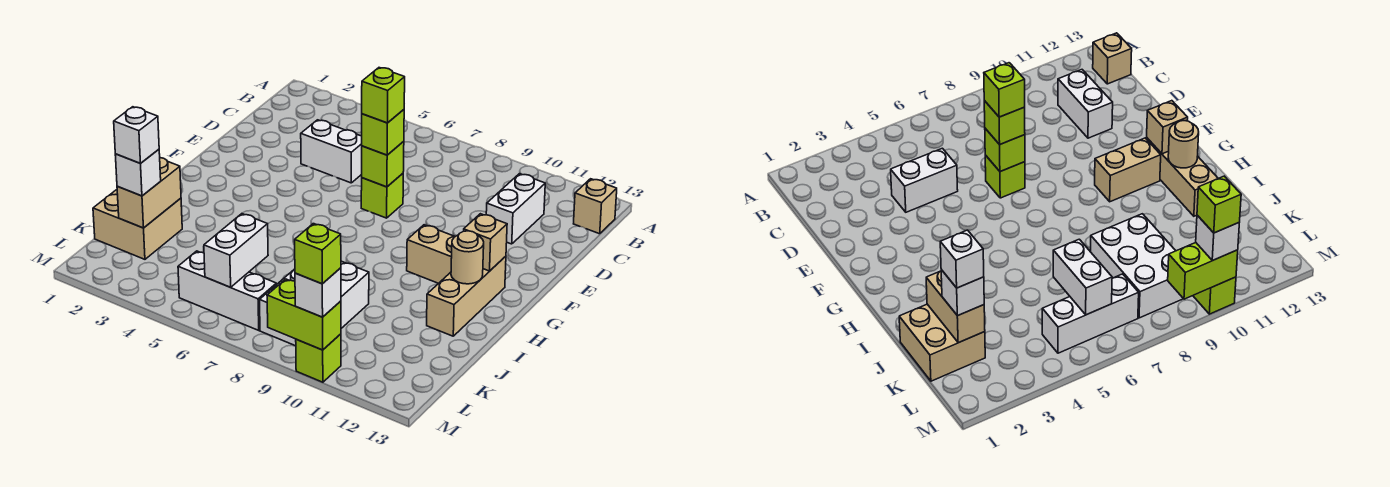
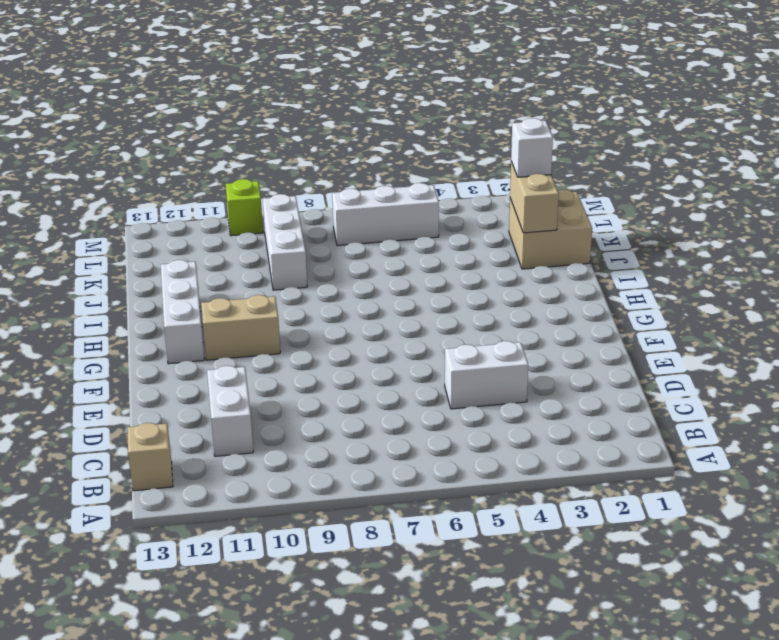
white brick G12:I12 level 1 -> tan brick G12:I12 level 1
white brick J9:L9 level 1 -> white brick J8:L9 level 1
none -> lime brick E7 level 1
none -> lime brick E7 level 2
none -> tan brick G12 level 2

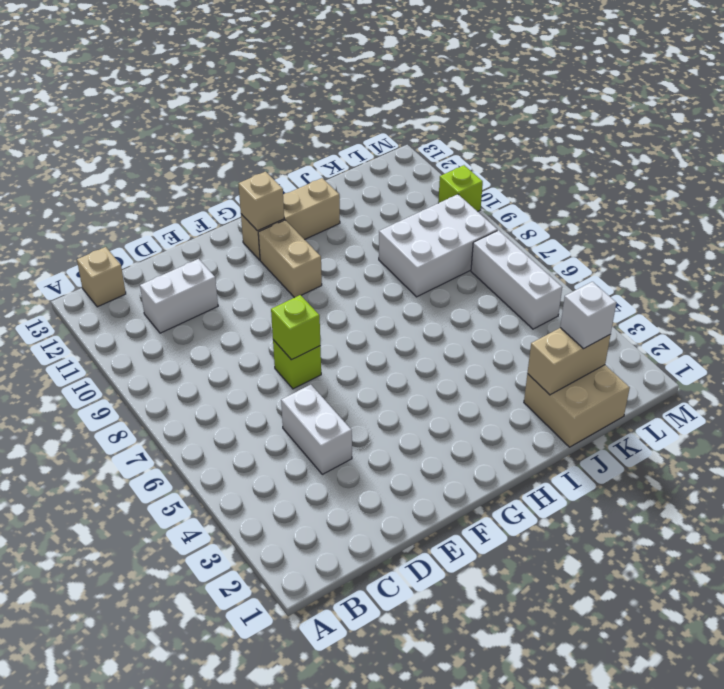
none -> tan round brick H12 level 2
none -> white brick K6:L6 level 2
none -> lime brick M9:M10 level 2

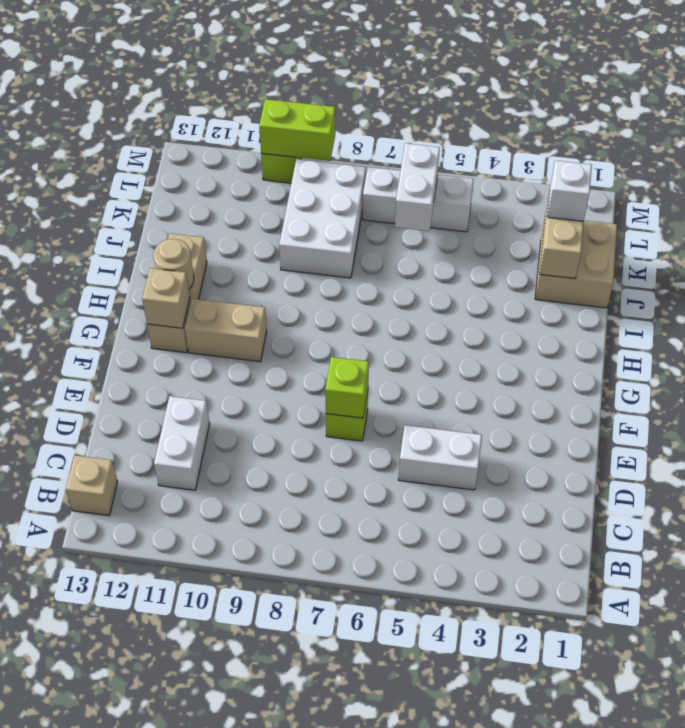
none -> lime brick E7 level 3
none -> white brick M10 level 3
none -> lime brick E7 level 4

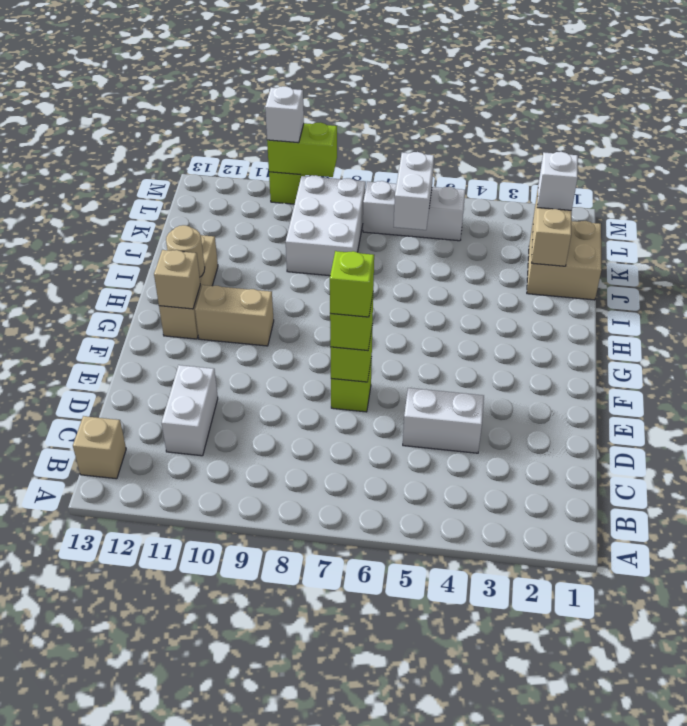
none -> white brick K2 level 4
none -> lime brick M10 level 4

